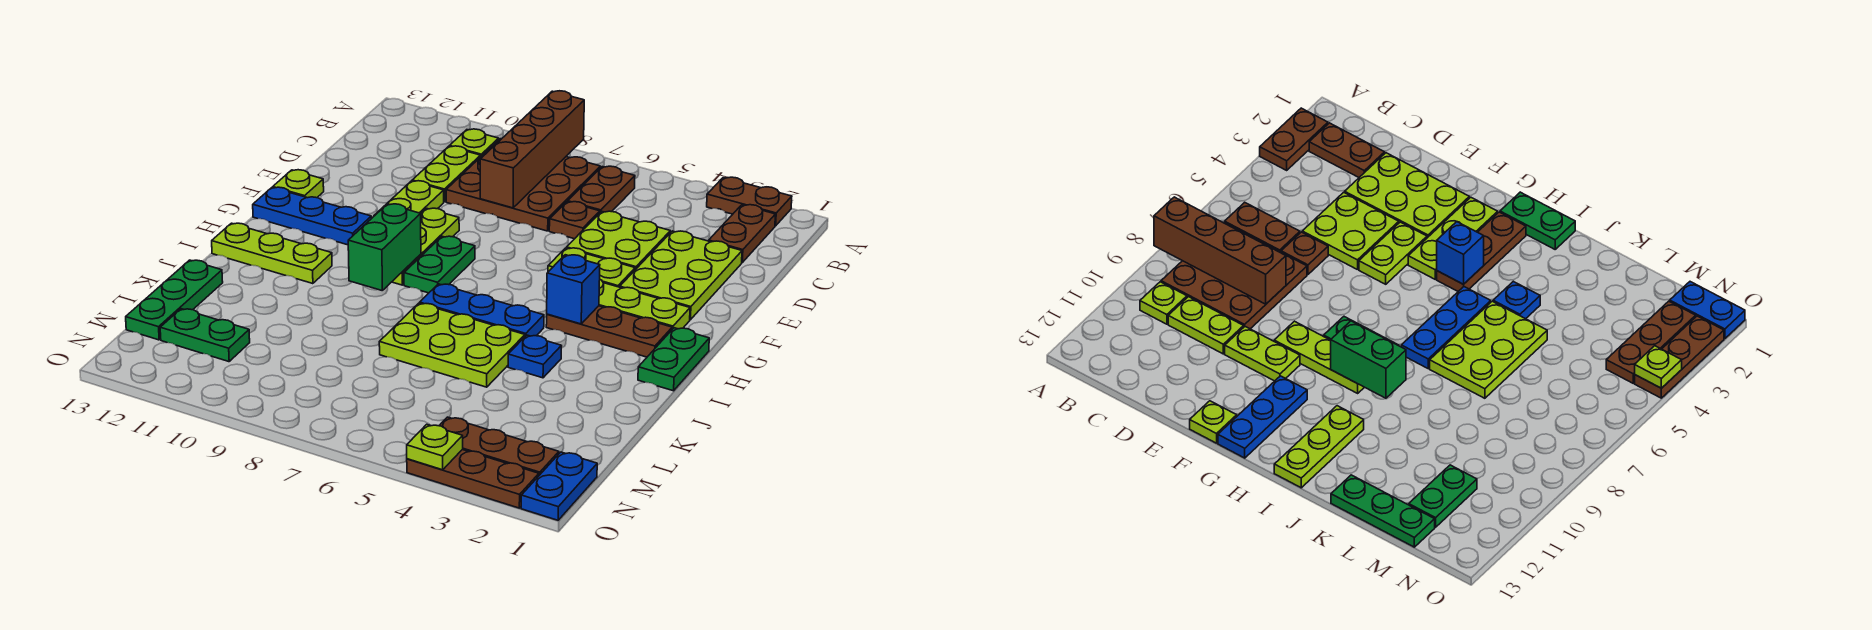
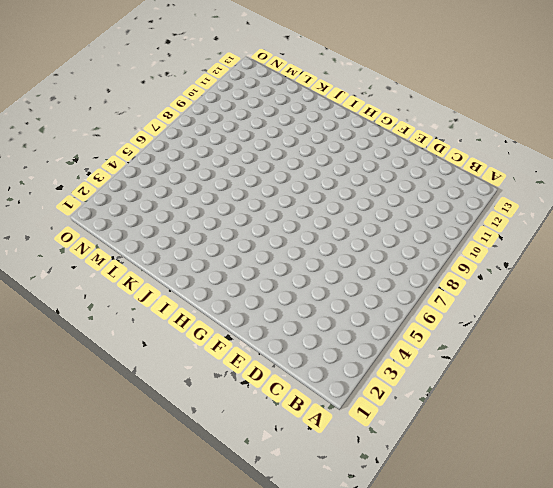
none -> brown plate A2:A3 level 1
none -> brown plate B2:C2 level 1
none -> brown plate B6:C6 level 1
none -> brown plate B7:D9 level 1

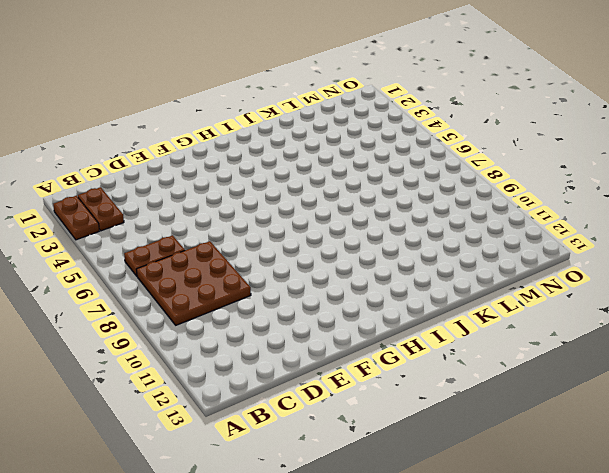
brown plate B2:B3 level 1 -> brown plate B2:C2 level 1
none -> lime plate B10 level 1
none -> lime plate C10:D10 level 1
none -> lime plate D2:F3 level 1
none -> lime plate D4:E5 level 1

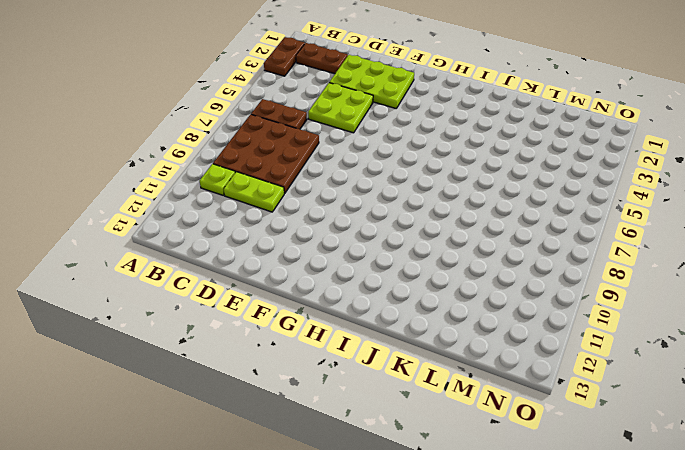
none -> brown plate D6 level 1
none -> lime plate E10:F10 level 1
none -> lime plate F4:F5 level 1
none -> lime plate F9:H9 level 1

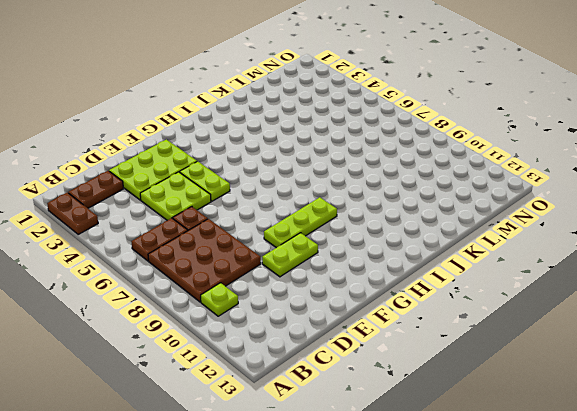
none -> lime plate C10:D10 level 1
none -> lime plate F13 level 1
none -> lime plate G2:G4 level 1
none -> green plate G8:H8 level 1

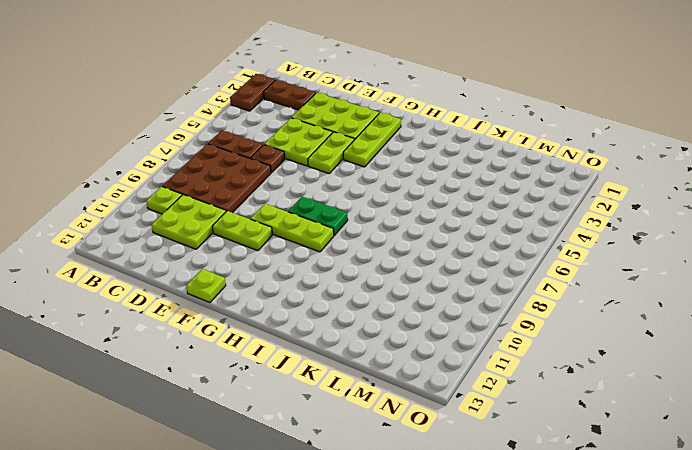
lime plate C10:D11 level 1 -> lime plate C10:D10 level 1
none -> blue plate G11:G13 level 1
none -> green plate H1:I1 level 1
none -> brown plate H2:H4 level 1
none -> blue plate I5:I7 level 1

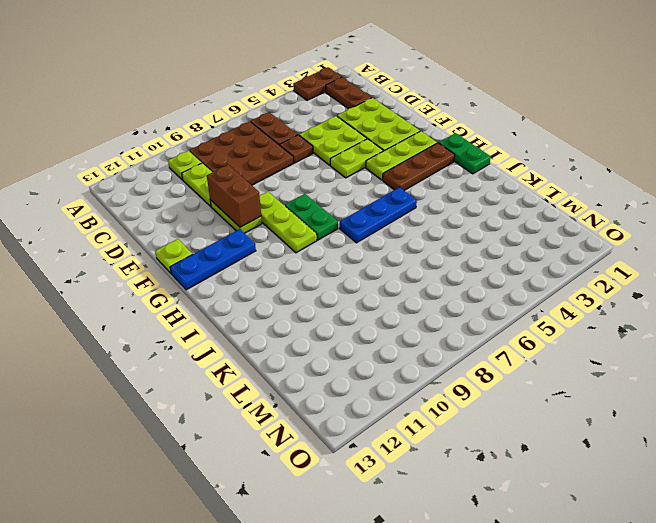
brown brick E10:F10 level 2 -> none
none -> lime plate I11:I13 level 1
none -> blue plate J4 level 1
none -> lime plate J5:K7 level 1
none -> green plate K13:M13 level 1

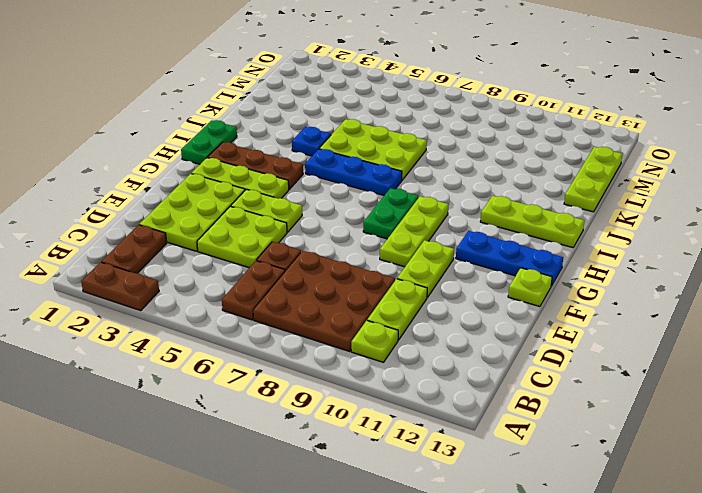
lime plate K13:M13 level 1 -> green plate K13:M13 level 1
none -> green plate M11:M12 level 1
none -> blue plate N1:O1 level 1
none -> brown plate N2:N4 level 1
none -> brown plate O2:O4 level 1

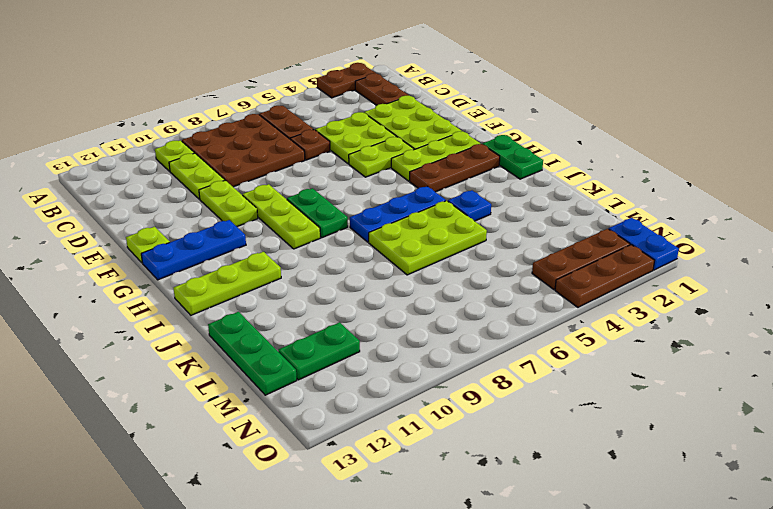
none -> brown brick A8:D8 level 2
none -> blue brick H4 level 2
none -> green brick H9:I9 level 2
none -> lime plate O4 level 2

